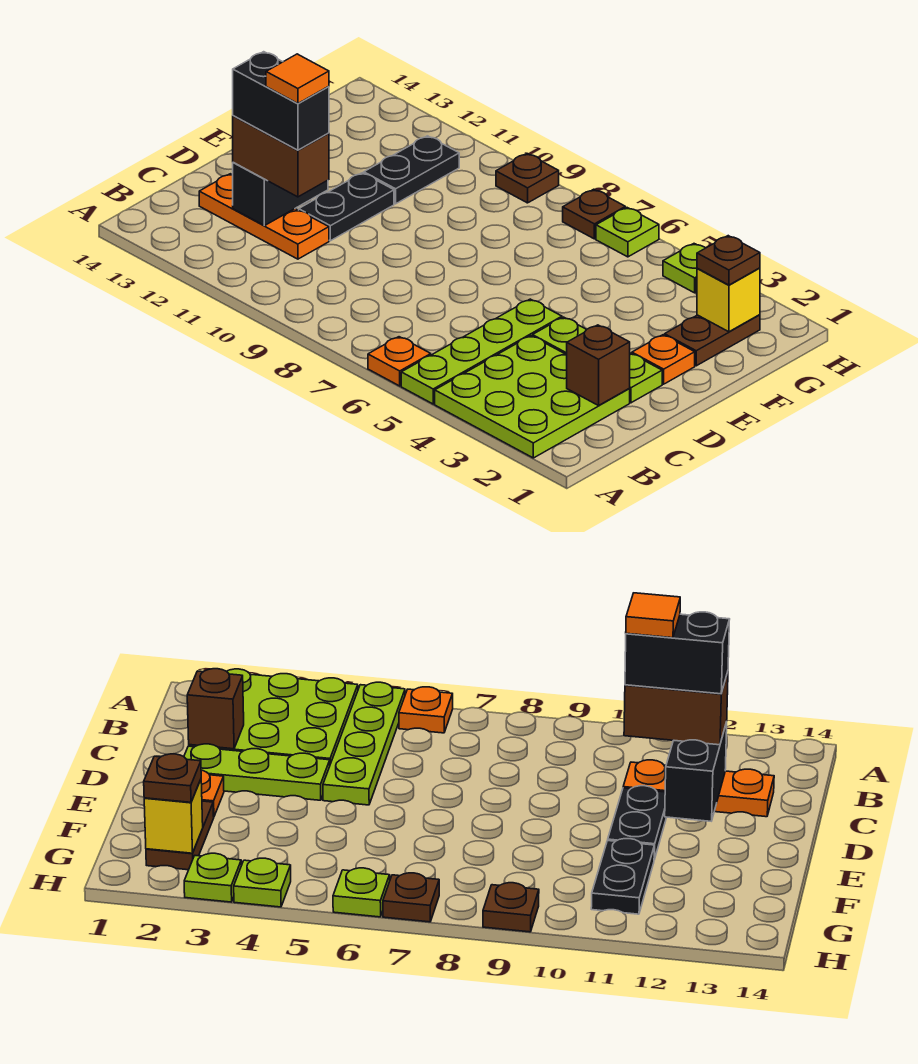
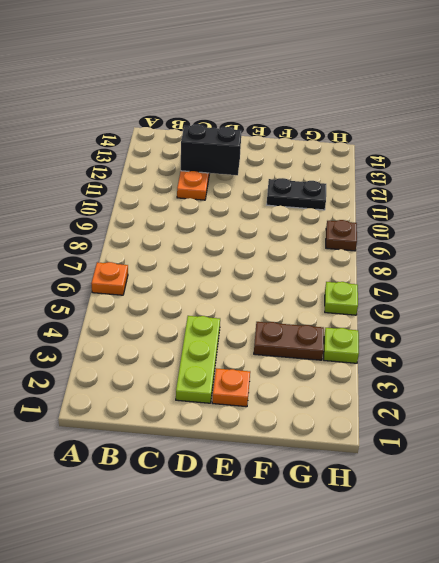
brown plate F4:G4 level 1 -> brown plate F2:G2 level 1
none -> lime plate A2:C4 level 1
none -> lime plate A5:D5 level 1
none -> black plate D11:E11 level 1

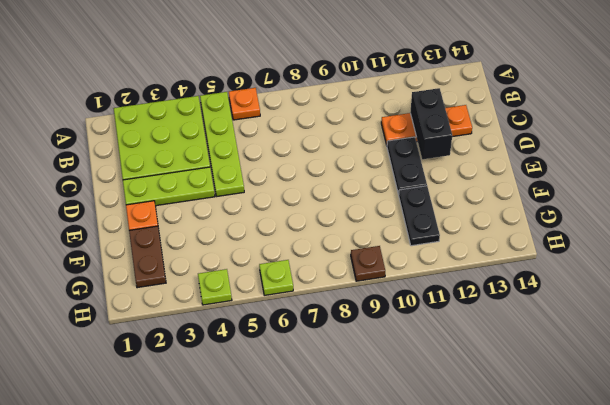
none -> lime plate H3 level 1
none -> brown plate H7 level 1
none -> brown brick C2 level 2

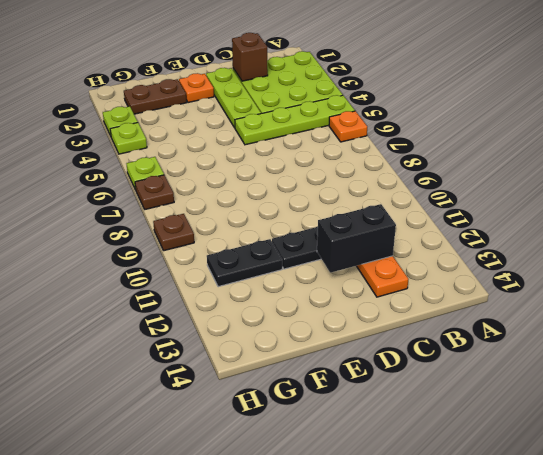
none -> yellow brick G2 level 2
none -> brown brick C11:C12 level 3
none -> brown plate G2 level 3

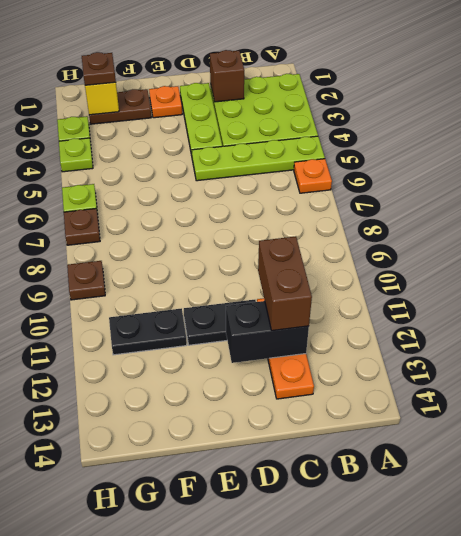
none -> black brick C11:C12 level 4
none -> orange tile C11 level 5

